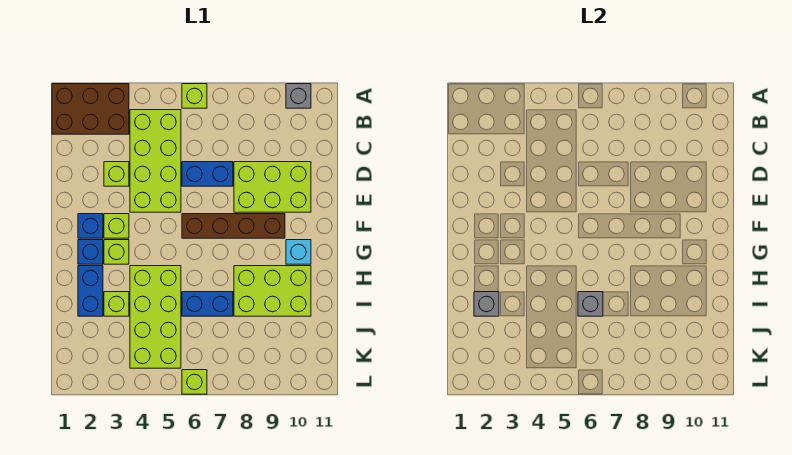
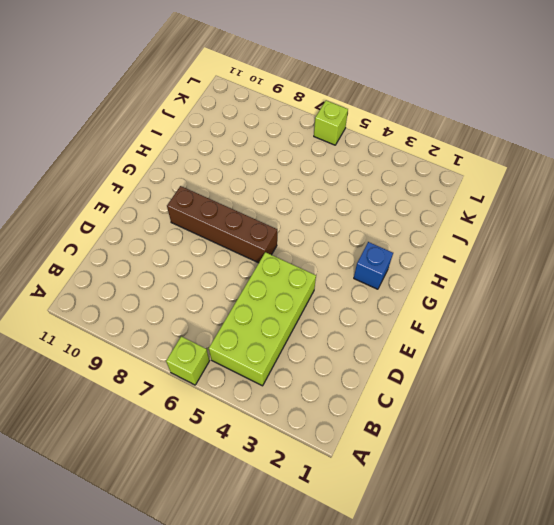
none -> brown brick A1:B3 level 1
none -> grey brick A10 level 1
none -> lime brick D3 level 1

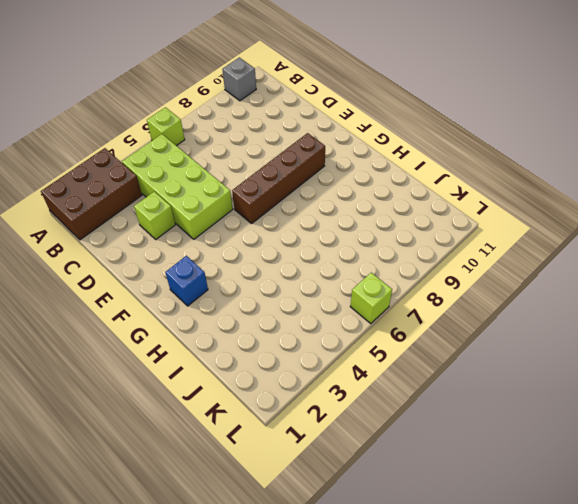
none -> blue brick D6:D7 level 1
none -> lime brick D8:E10 level 1
none -> blue brick F2 level 1

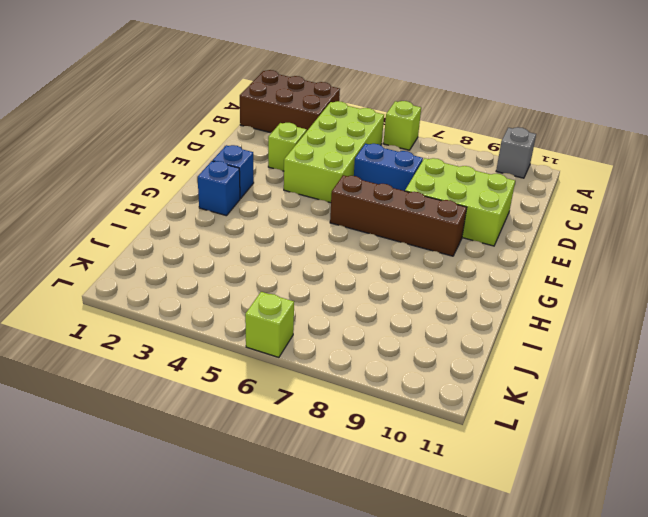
none -> lime brick F3 level 1
none -> lime brick G3 level 1
none -> cyan brick G10 level 1

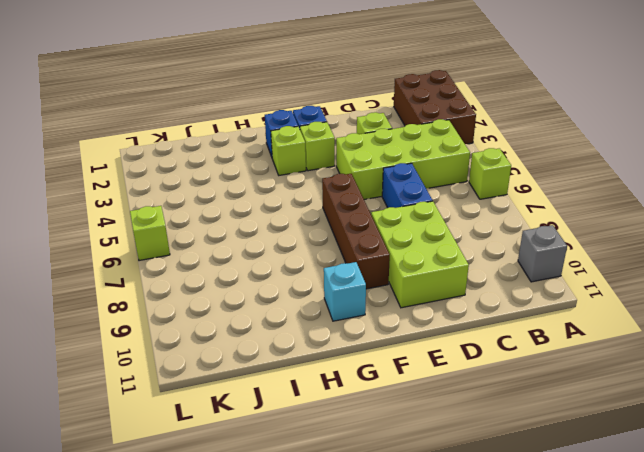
none -> blue brick H2:I2 level 1
none -> lime brick H4:K5 level 1
none -> lime brick H8:I10 level 1

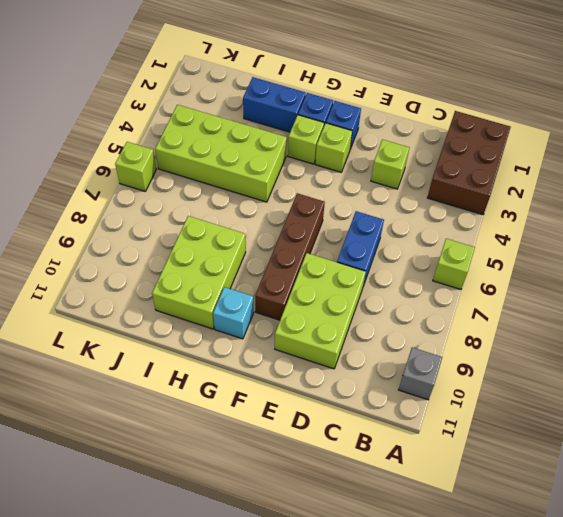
none -> lime brick B4:E5 level 1
none -> lime brick I3 level 1
none -> blue brick I6:I7 level 1

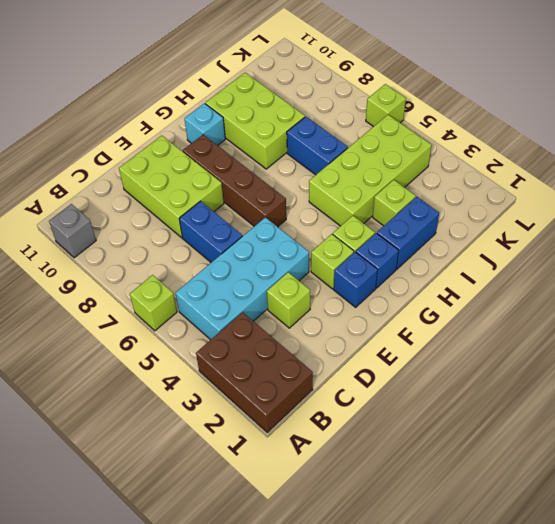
cyan brick B4:E5 level 1 -> lime brick B4:E5 level 1
none -> grey brick I2 level 2
none -> grey brick I6 level 2

